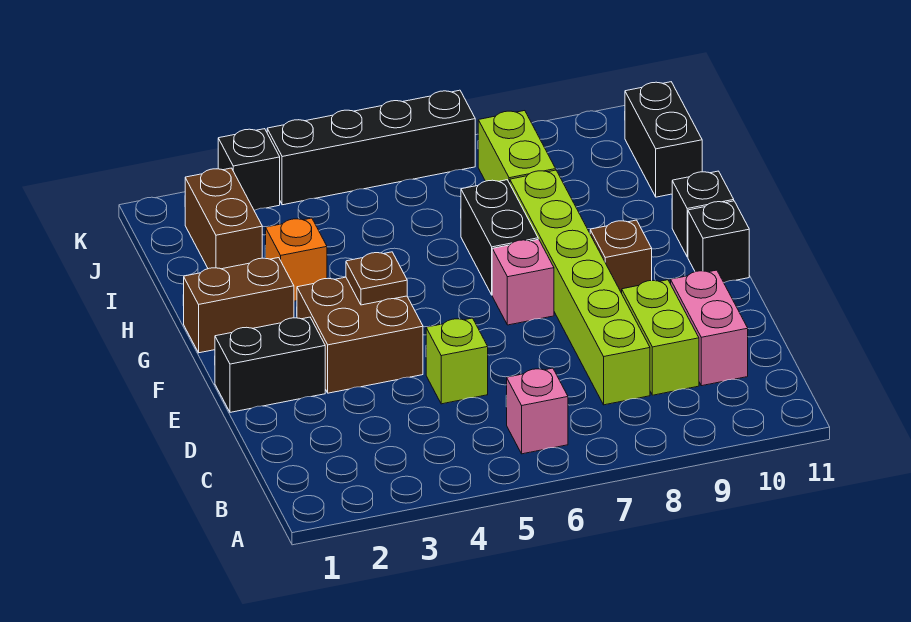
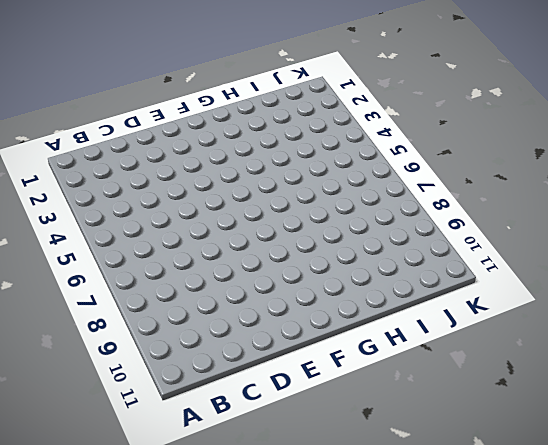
none -> pink brick B6 level 1
none -> lime brick C8:H8 level 1
none -> lime brick C9:D9 level 1

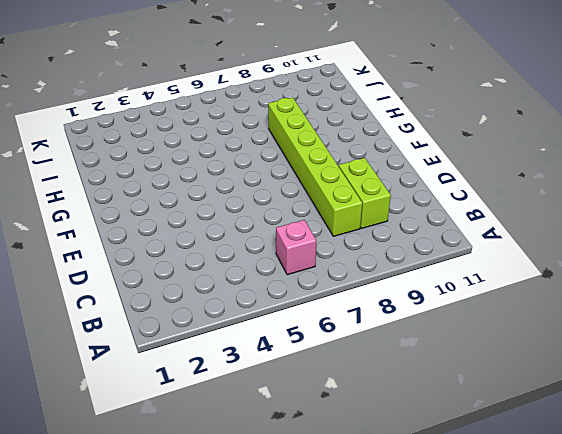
none -> pink brick C10:D10 level 1
none -> lime brick D5 level 1
none -> black brick E1:E2 level 1

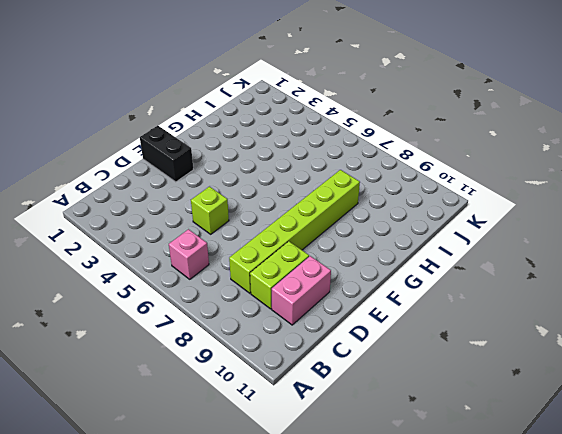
none -> brown brick E3:F4 level 1
none -> pink brick F7 level 1
none -> brown brick F9 level 1

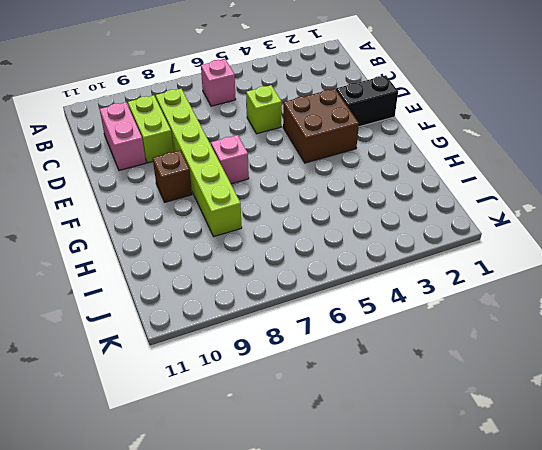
none -> black brick F11 level 1
none -> brown brick G1:G2 level 1
none -> black brick G7:H7 level 1

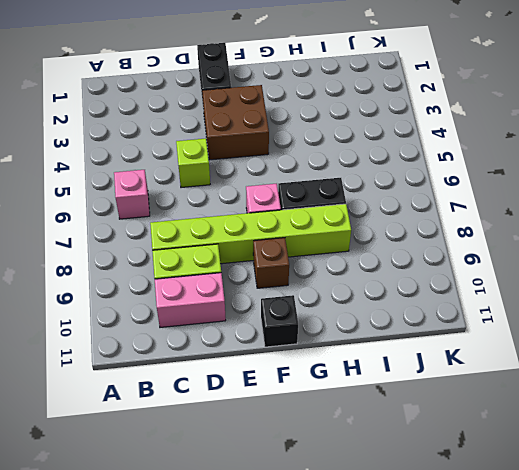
none -> brown brick G1:G2 level 1
none -> black brick G11 level 1
none -> orange brick H3 level 1

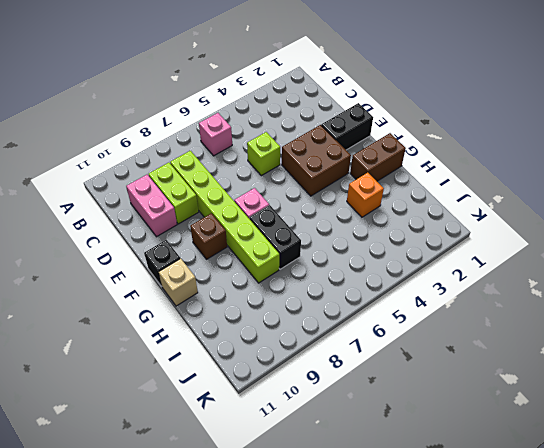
tan brick G11 level 1 -> black brick G11 level 1
none -> brown brick I2:J2 level 1
none -> lime brick I8:J8 level 1
none -> black brick I11:J11 level 1

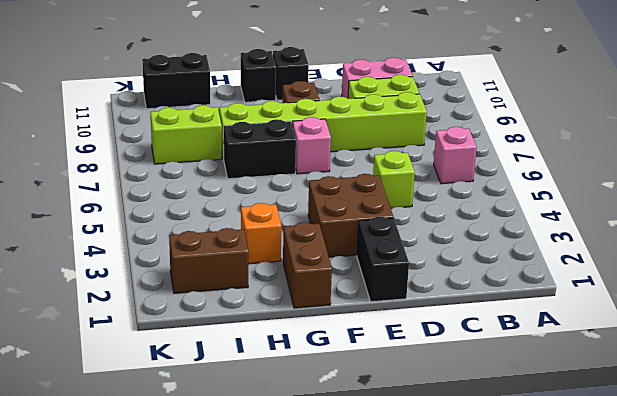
none -> black brick K3 level 1
none -> black brick K4:K7 level 1
none -> brown plate F4 level 2

